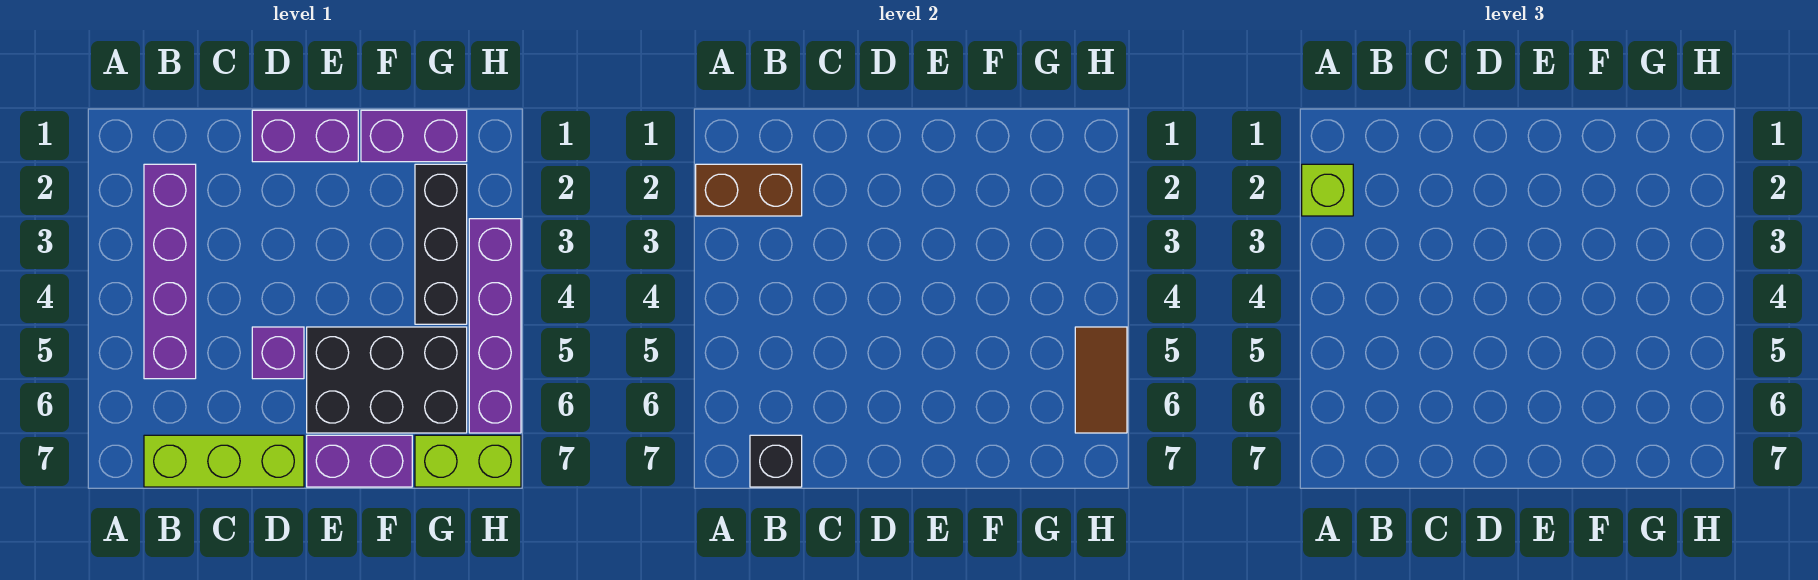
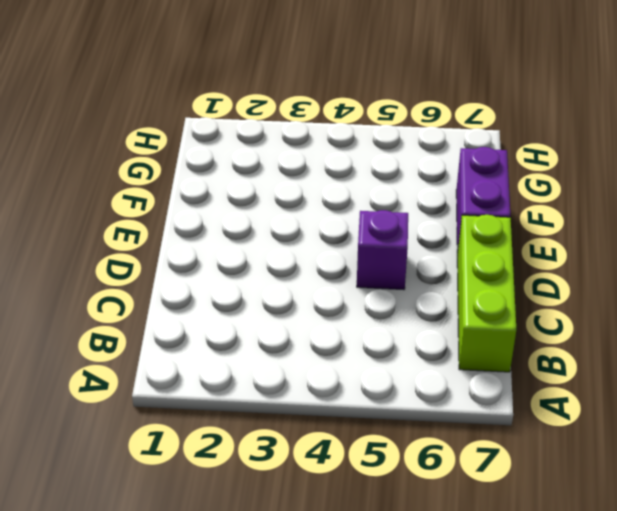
none -> purple brick B2:B5 level 1
none -> purple brick D1:E1 level 1
none -> black brick E5:G6 level 1

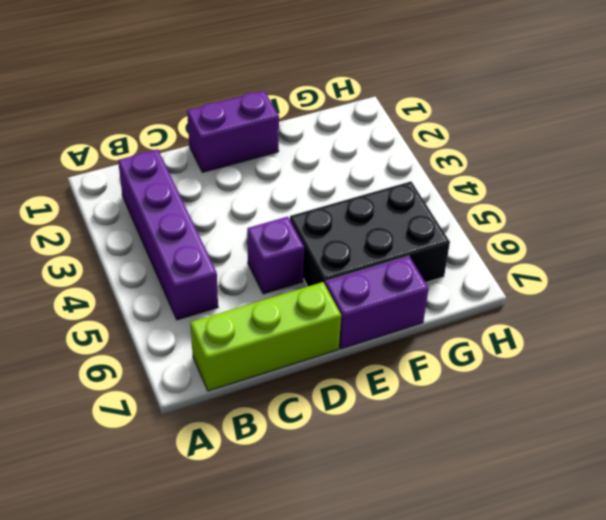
none -> purple brick F1:G1 level 1
none -> black brick G2:G4 level 1
none -> lime brick G7:H7 level 1

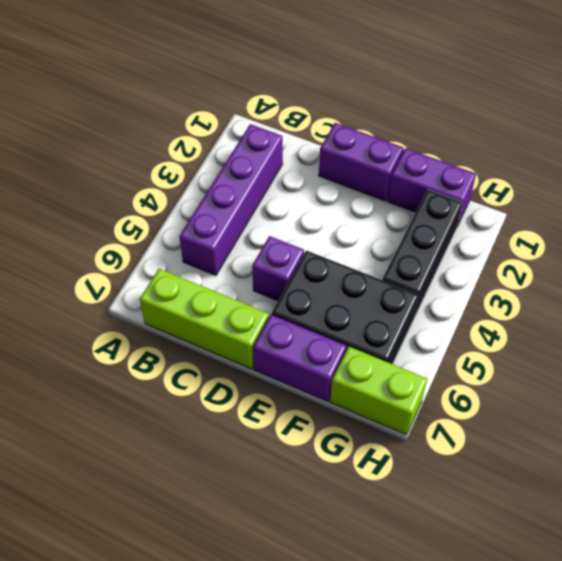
none -> purple brick H3:H6 level 1
none -> brown brick A2:B2 level 2
none -> black brick B7 level 2

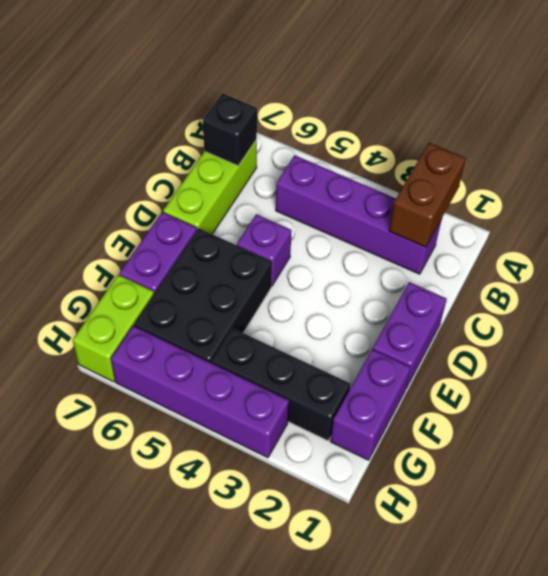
none -> brown tile H5:H6 level 2
none -> lime brick A2 level 3

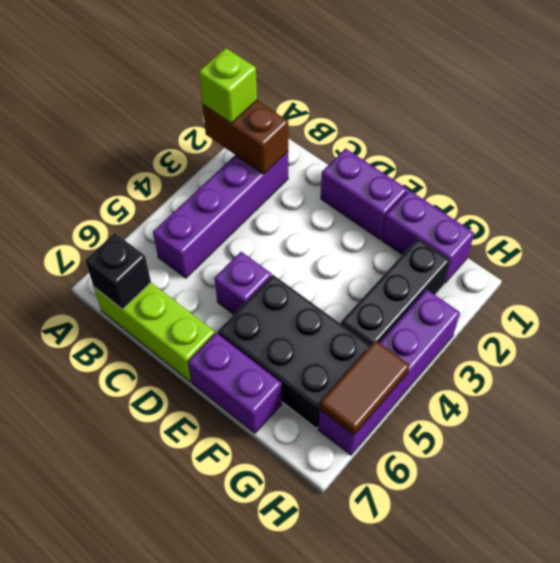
none -> lime brick G7:H7 level 1

